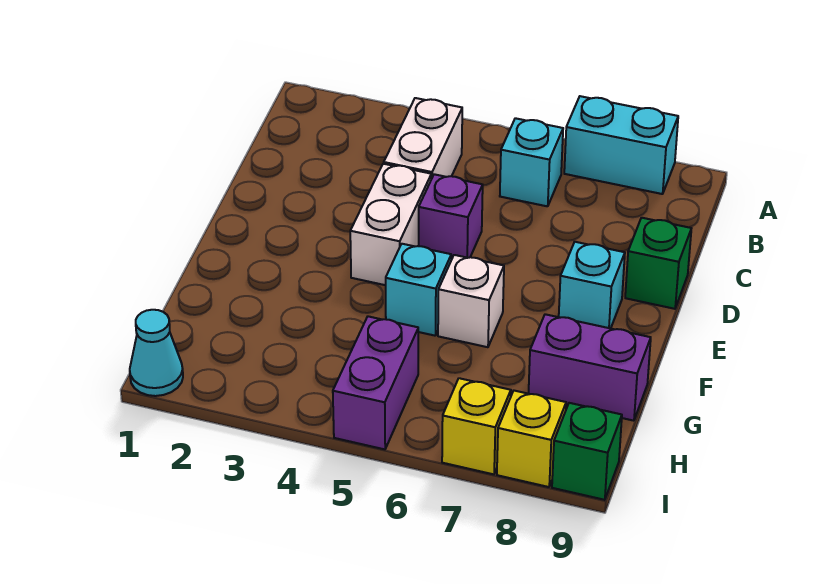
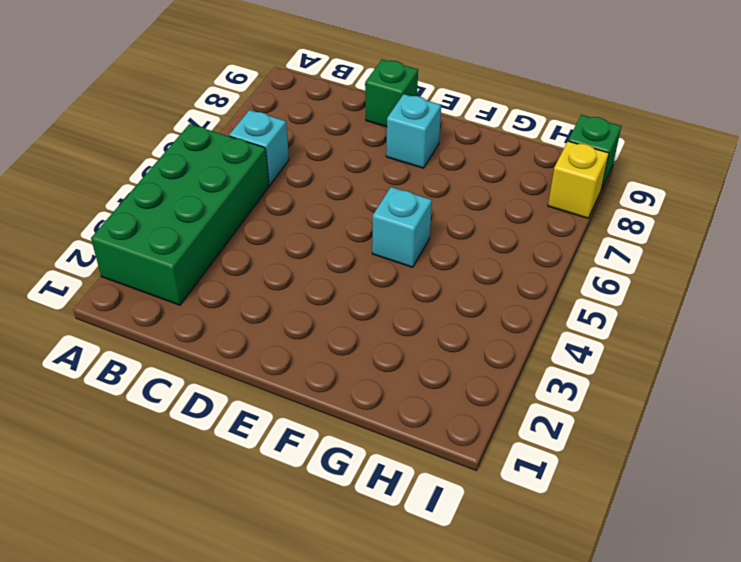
green brick A2:B5 level 1 -> white brick B4:C4 level 1
none -> cyan brick A7:A8 level 1
none -> white brick D4:E4 level 1
none -> purple brick D5 level 1

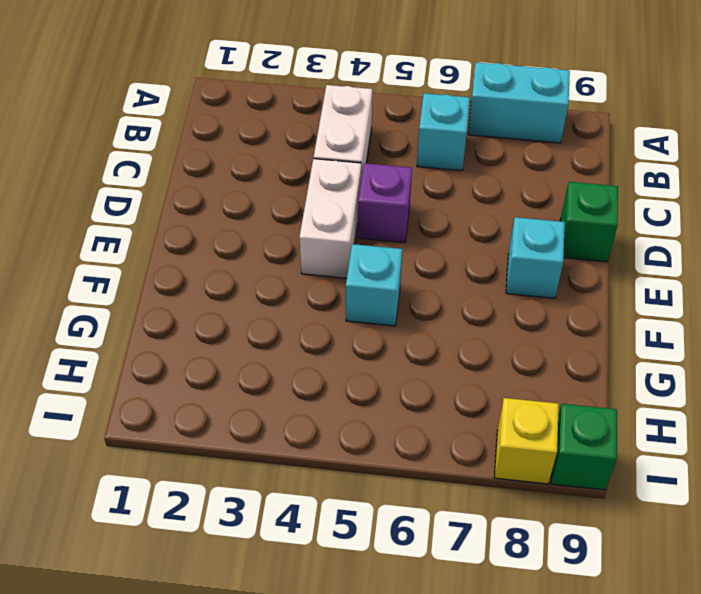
none -> white brick F6 level 1
none -> purple brick G8:G9 level 1
none -> purple brick H5:I5 level 1

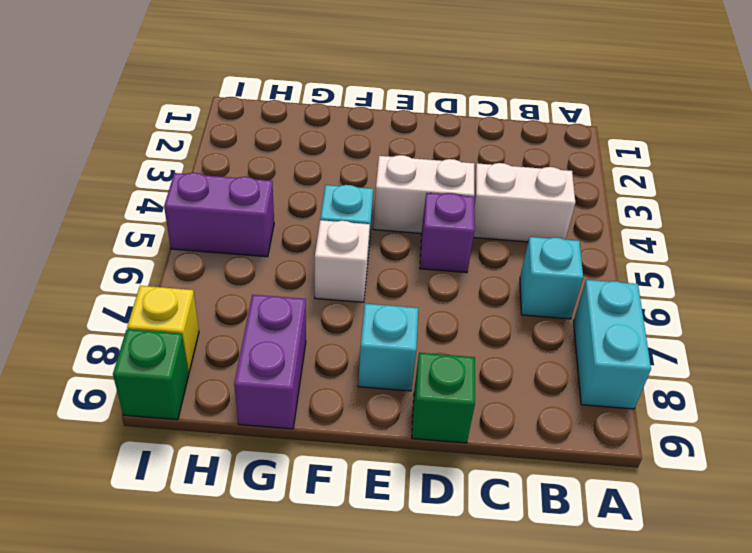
none -> cyan cone I1 level 1
none -> yellow brick I7 level 1

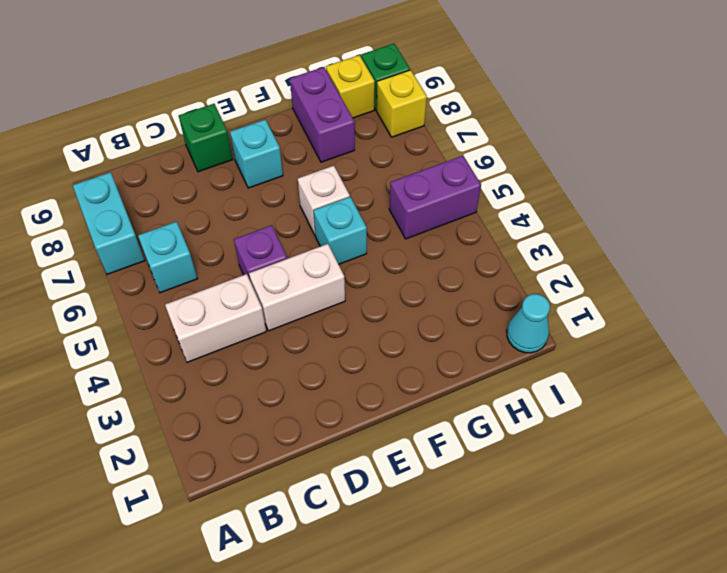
yellow brick H9 level 1 -> yellow brick I7 level 1

